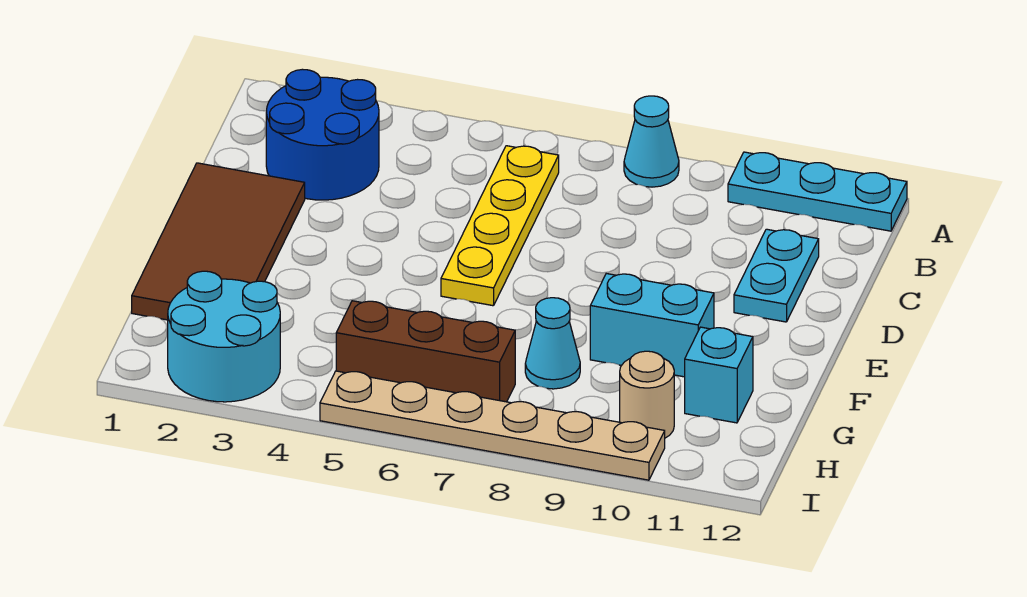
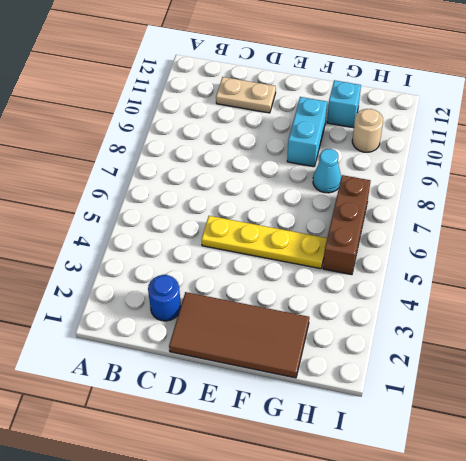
blue round brick C2 level 1 -> blue round brick B2:C3 level 1
tan plate C11:D11 level 1 -> cyan plate C11:D11 level 1
yellow plate D5:G5 level 1 -> yellow plate B6:E6 level 1
none -> cyan cone A8 level 1
none -> cyan plate A10:A12 level 1
none -> cyan round brick H2:I3 level 1

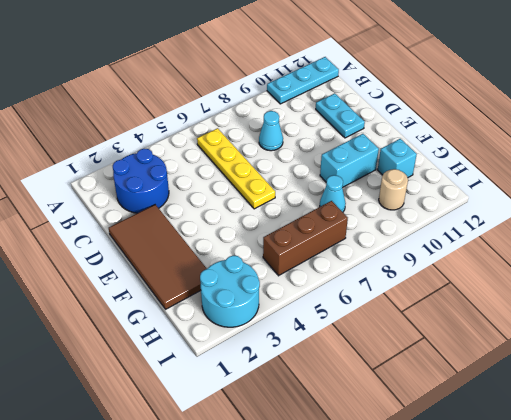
cyan cone C8 level 1 -> cyan cone A8 level 1
none -> tan plate I5:I10 level 1

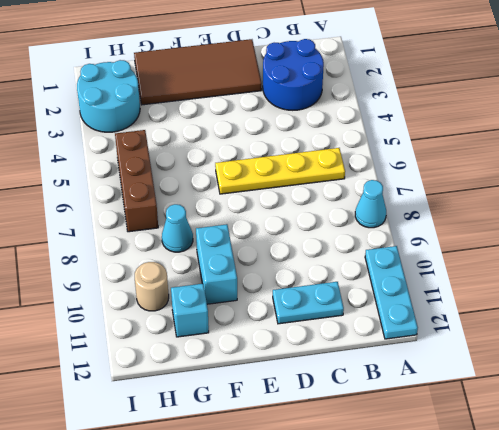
none -> tan plate I5:I10 level 1

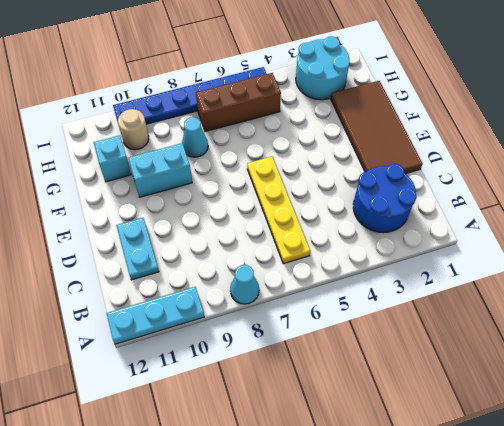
blue plate I5:I10 level 1 -> tan plate I5:I10 level 1

